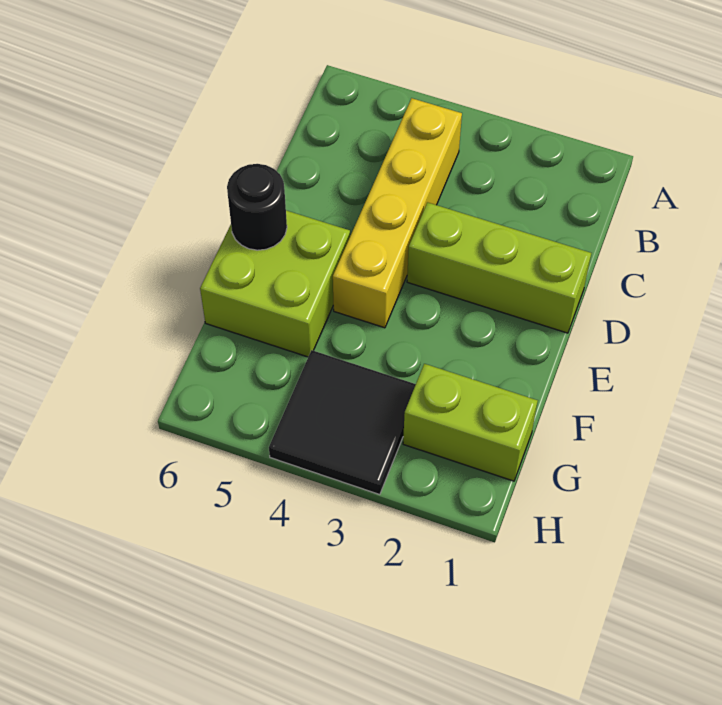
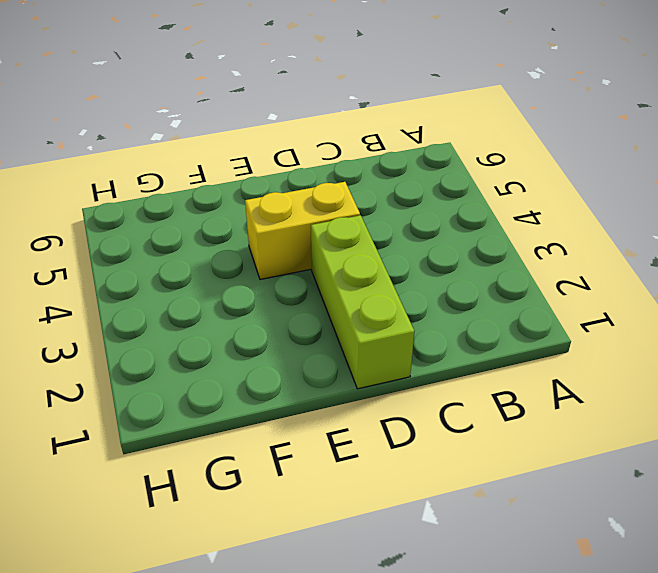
yellow brick D4:E4 level 1 -> yellow brick B4:E4 level 1
none -> lime brick E5:F6 level 1
none -> lime brick G1:G2 level 1

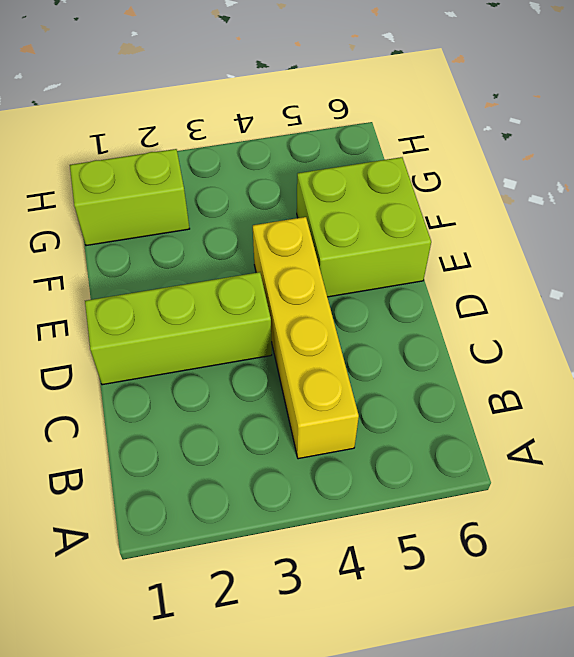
none -> black tile G3:H4 level 1
none -> black round brick E6 level 2

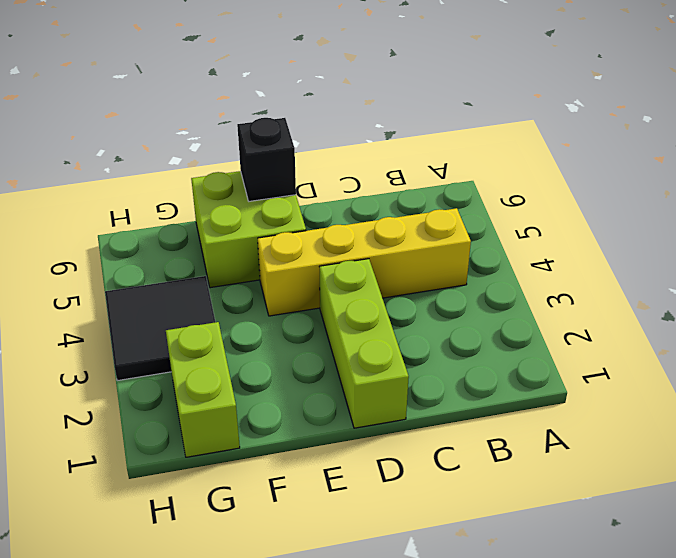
black brick E6 level 2 -> black round brick E6 level 2

